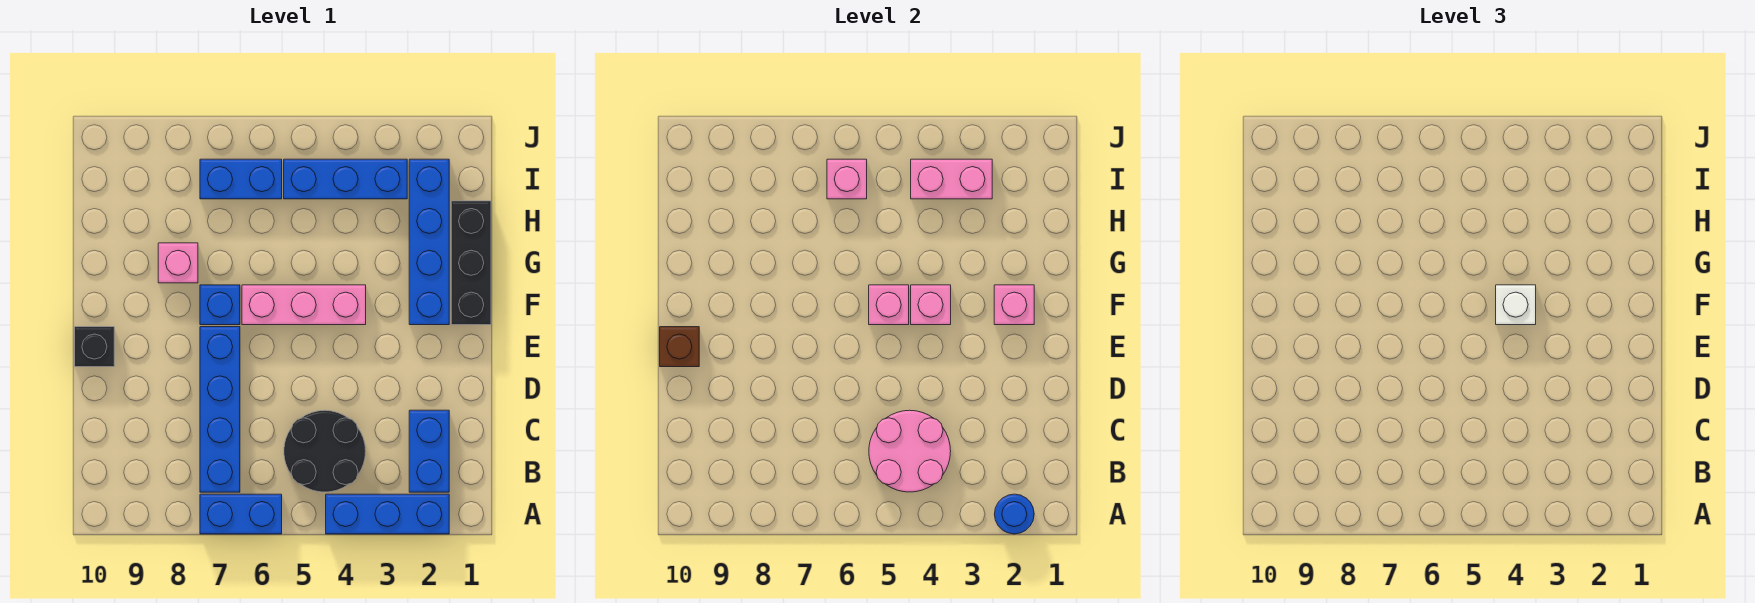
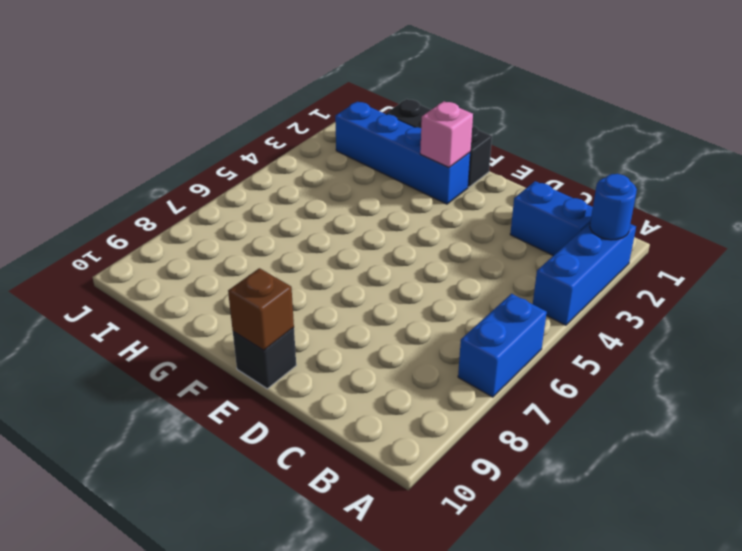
none -> black round brick B4:C5 level 1
none -> blue brick B7:E7 level 1
none -> pink brick F4:F6 level 1

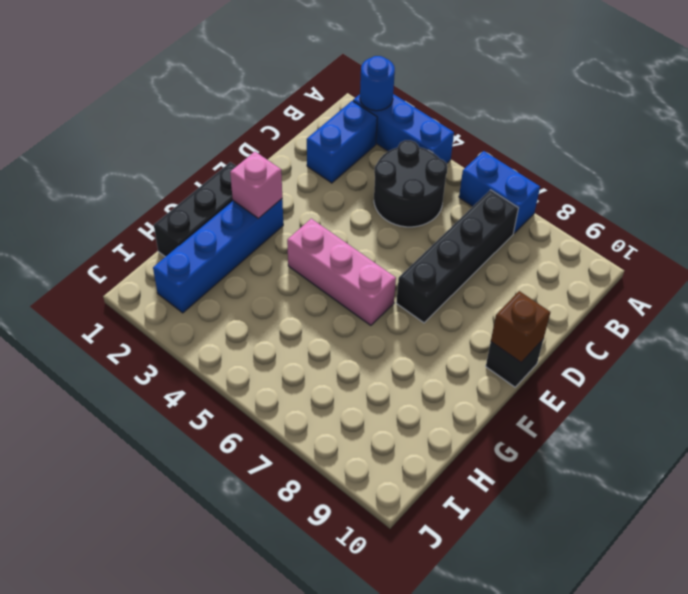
black brick B7:E7 level 1 -> blue brick B7:E7 level 1
none -> blue brick F7 level 1
none -> pink brick G8 level 1
none -> blue brick I3:I5 level 1

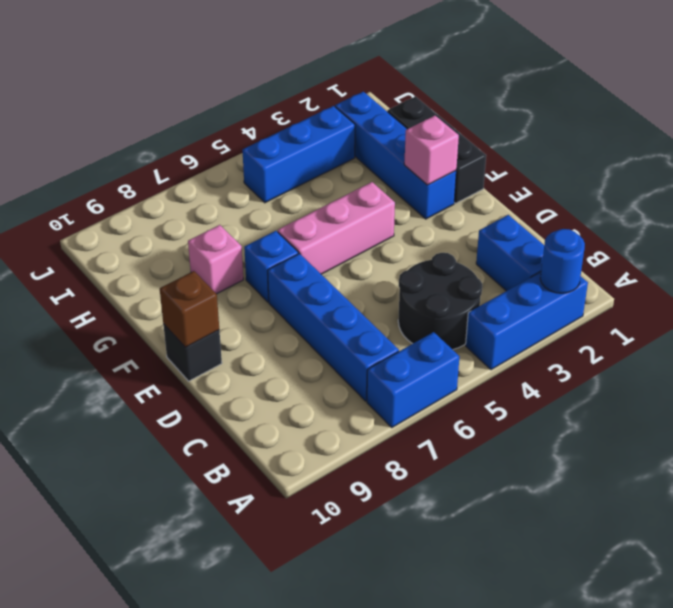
none -> blue brick I6:I7 level 1
none -> pink round brick B4:C5 level 2
none -> pink brick F4 level 2

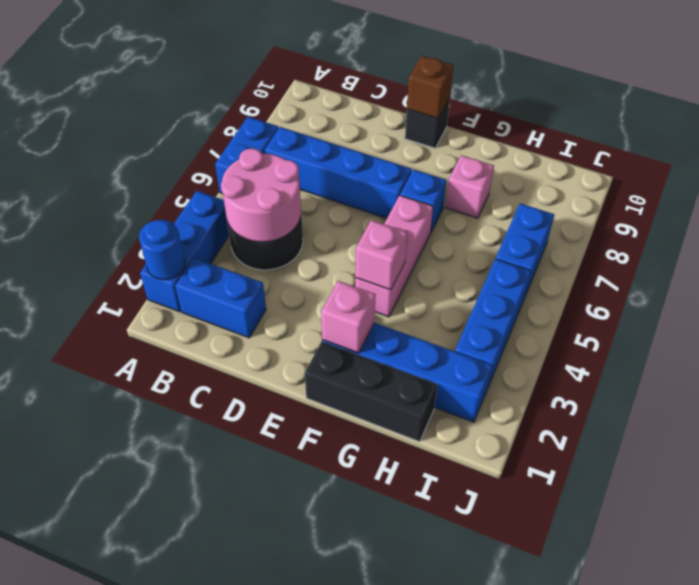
none -> pink brick F5 level 2
none -> pink brick I3:I4 level 2
none -> pink brick I6 level 2

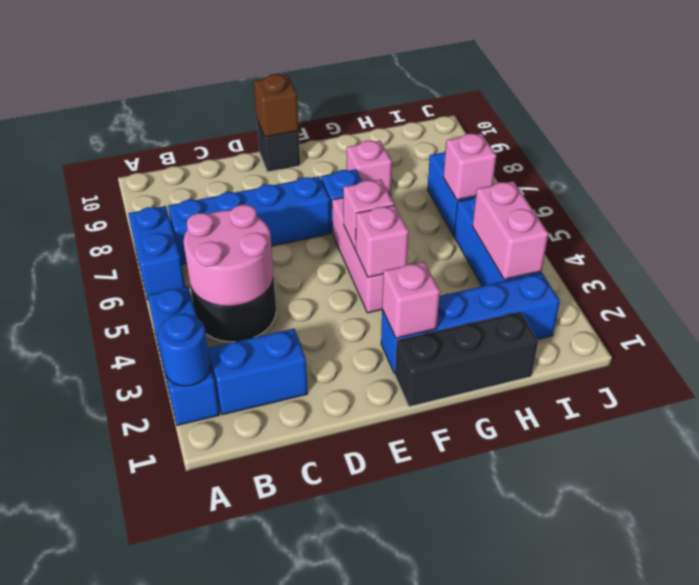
none -> white brick F4 level 3

